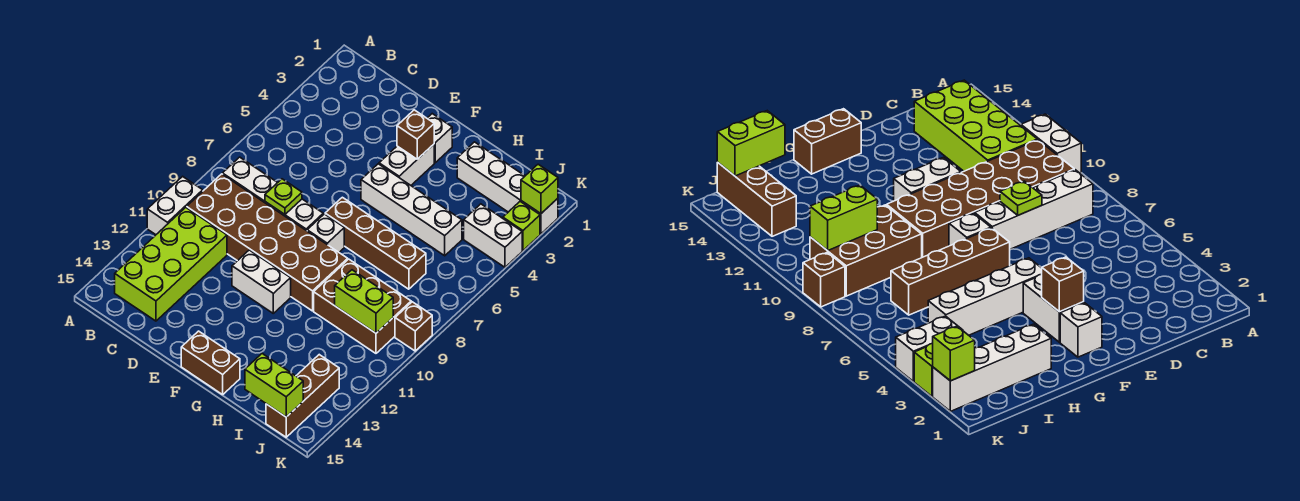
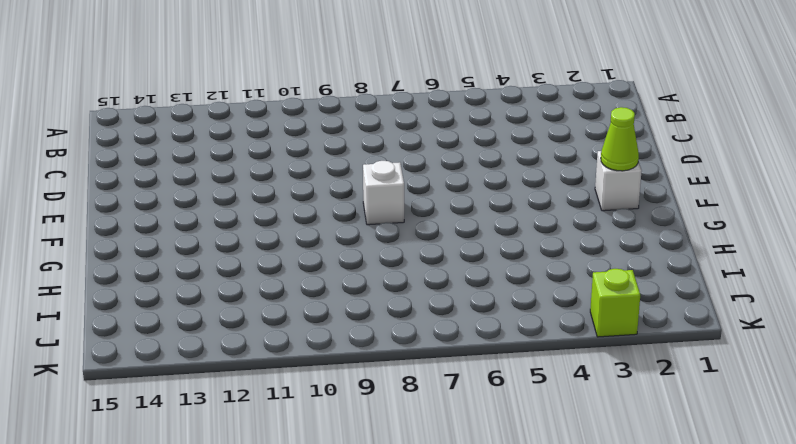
lime cone F2 level 2 -> none
none -> white brick A10:A11 level 1
none -> white brick B8:E8 level 1
none -> brown brick B9:G10 level 1

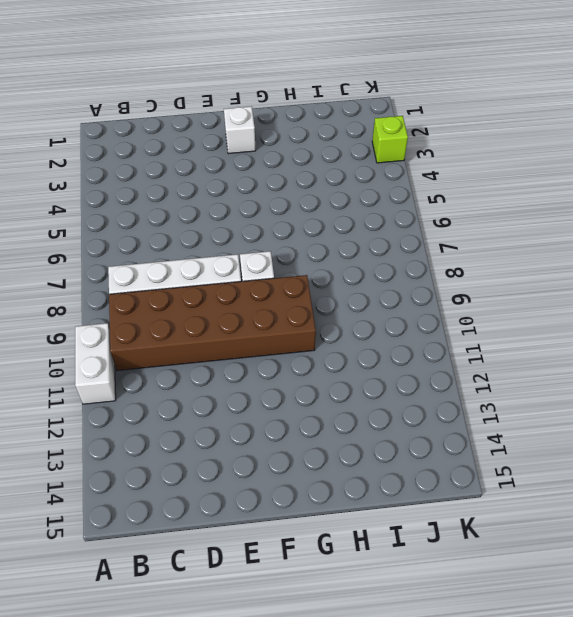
none -> lime brick B11:C14 level 1
none -> white brick E11:F11 level 1
none -> white brick F3:F4 level 1

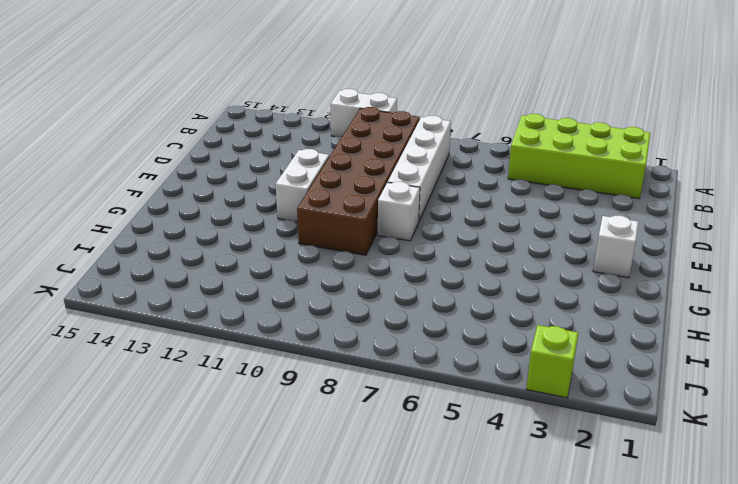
lime brick A2:B5 level 1 -> lime brick B11:C14 level 1
none -> white brick F3:F4 level 1
none -> white brick F5:I5 level 1
none -> brown brick F7:I7 level 1

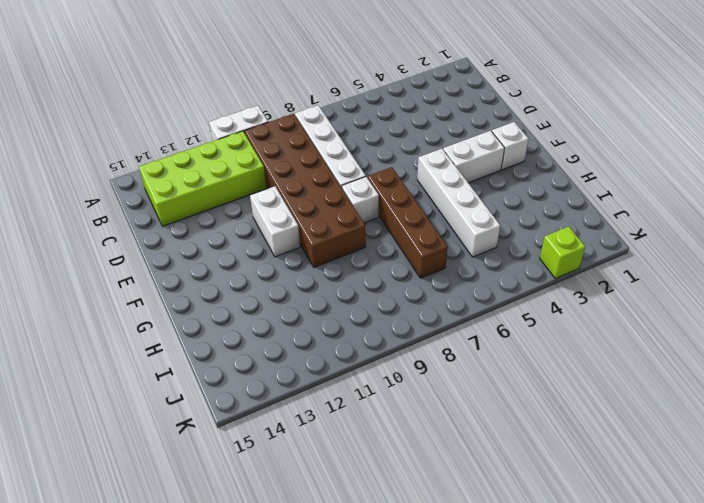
none -> brown brick F15:G15 level 1
none -> white brick H2:K2 level 1
none -> brown brick H9:J10 level 1

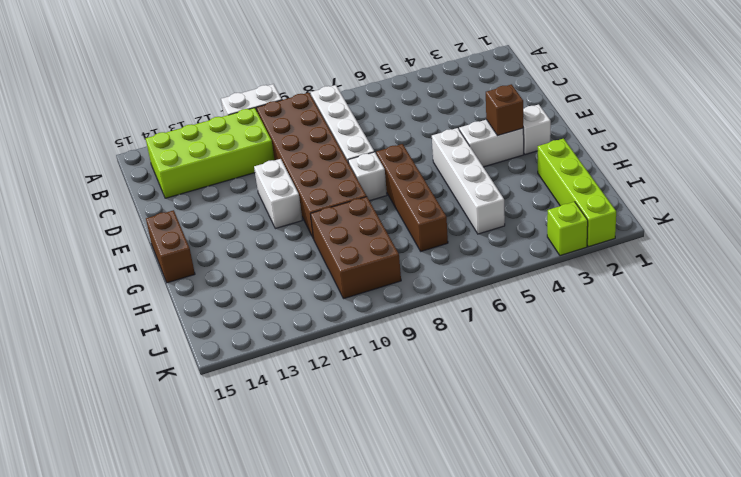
lime brick H2:K2 level 1 -> white brick H2:K2 level 1
none -> white brick J4:K4 level 1
none -> brown brick J13:J15 level 1
none -> brown brick K9 level 1

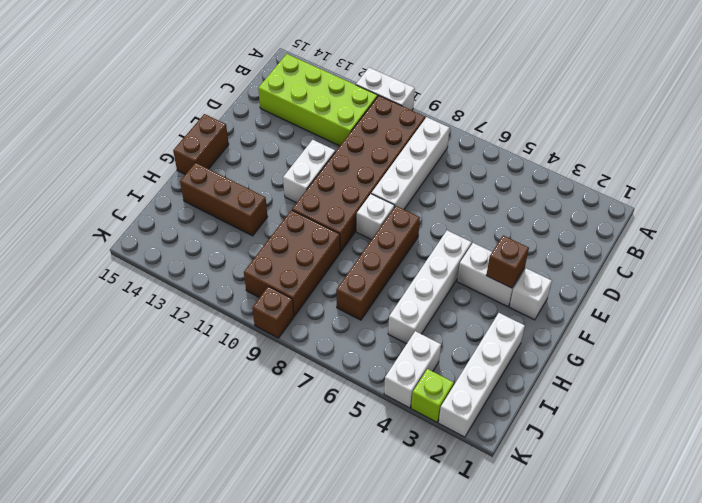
brown brick H12:H14 level 1 -> brown brick J13:J15 level 1
none -> lime plate D8 level 2
none -> lime brick I10:J10 level 2
none -> lime brick I15:J15 level 2

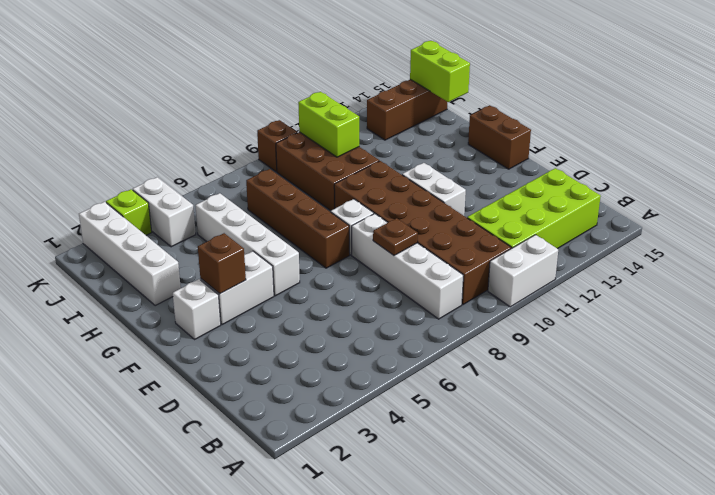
brown plate D8 level 2 -> lime plate D8 level 2
none -> lime brick K2 level 2

